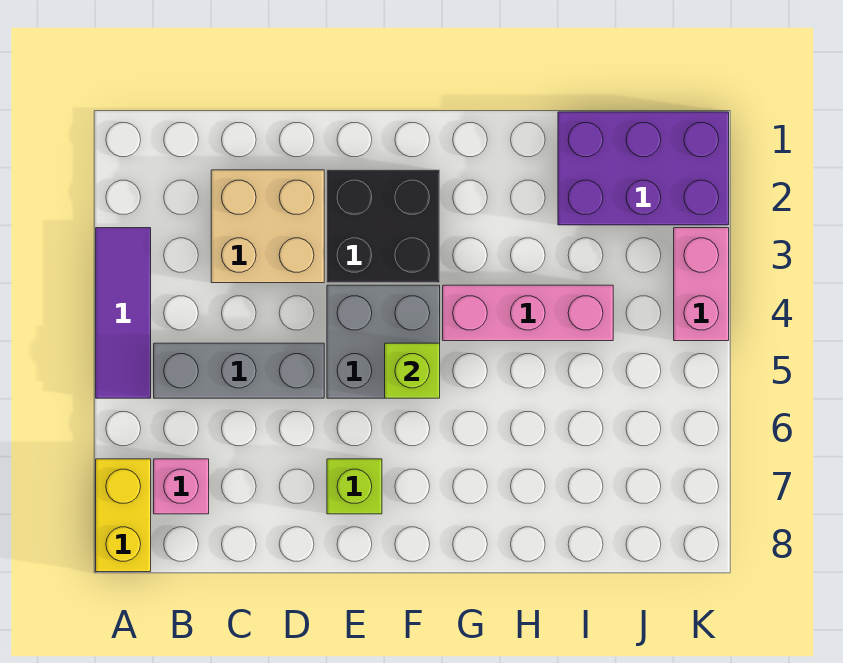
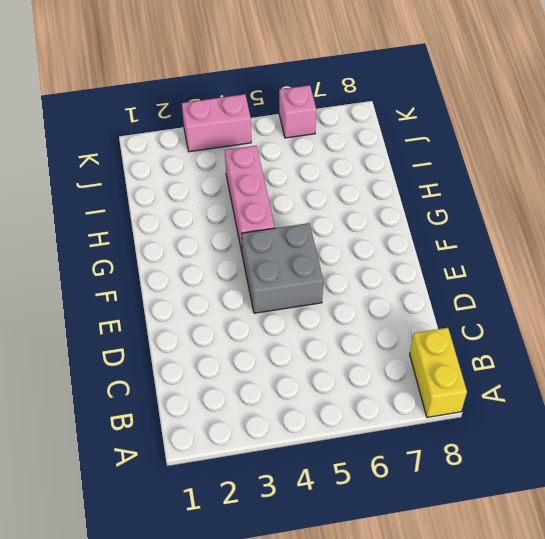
yellow brick A8:B8 level 1 -> yellow brick A7:A8 level 1
pink brick K6 level 1 -> pink brick B7 level 1
none -> purple tile A3:A5 level 1
none -> grey brick B5:D5 level 1
none -> tan brick C2:D3 level 1

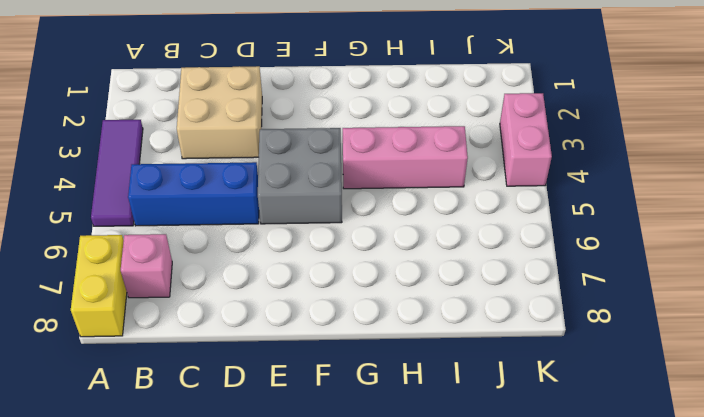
blue brick B5:D5 level 1 -> grey brick B5:D5 level 1
none -> black brick E2:F3 level 1
none -> lime brick E7 level 1
none -> purple brick I1:K2 level 1

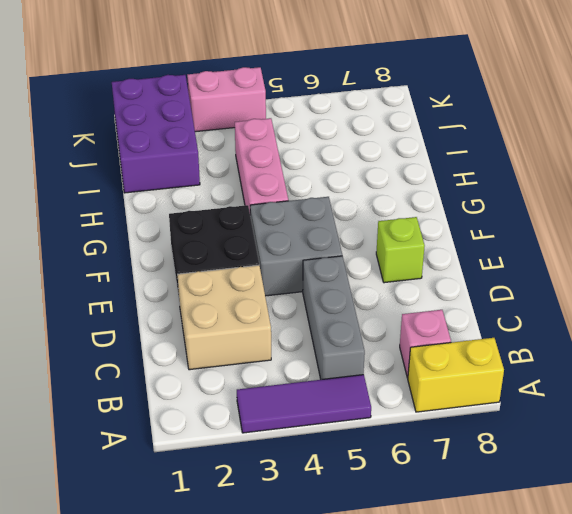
none -> lime brick F5 level 2

